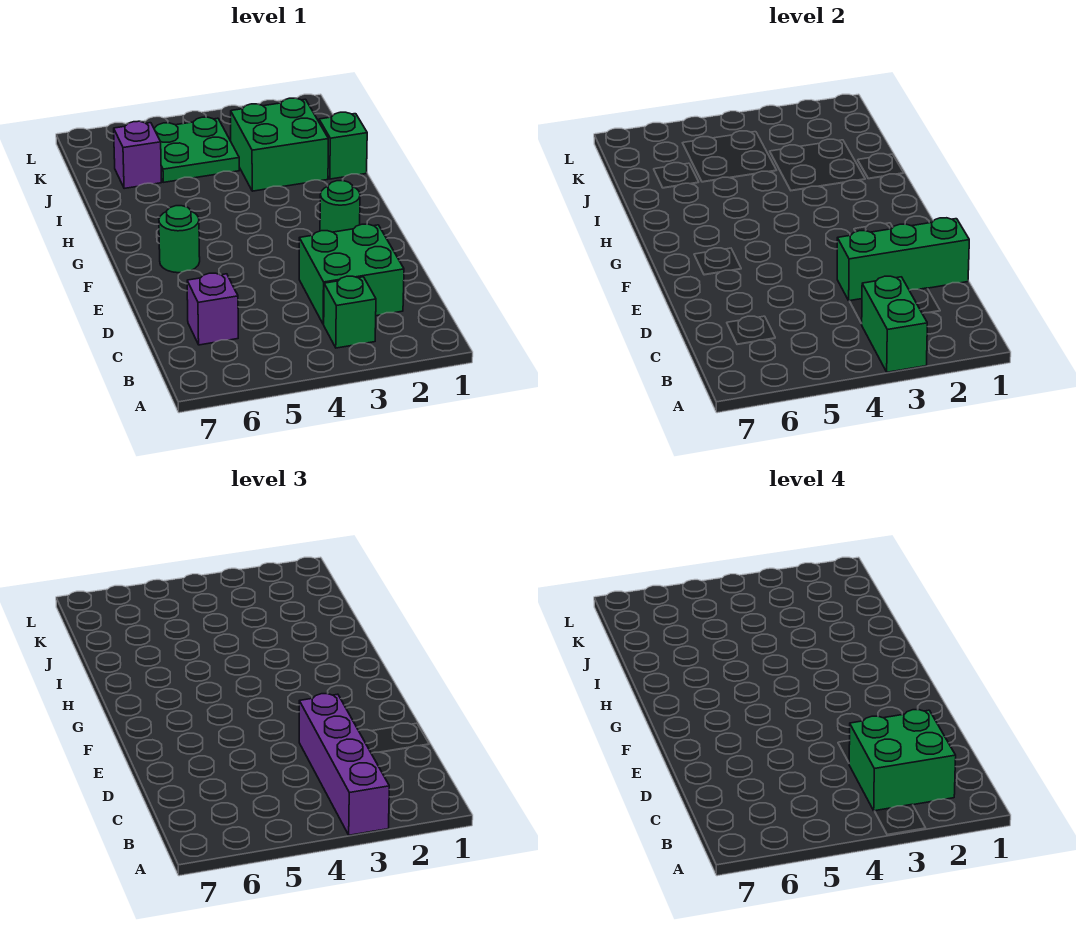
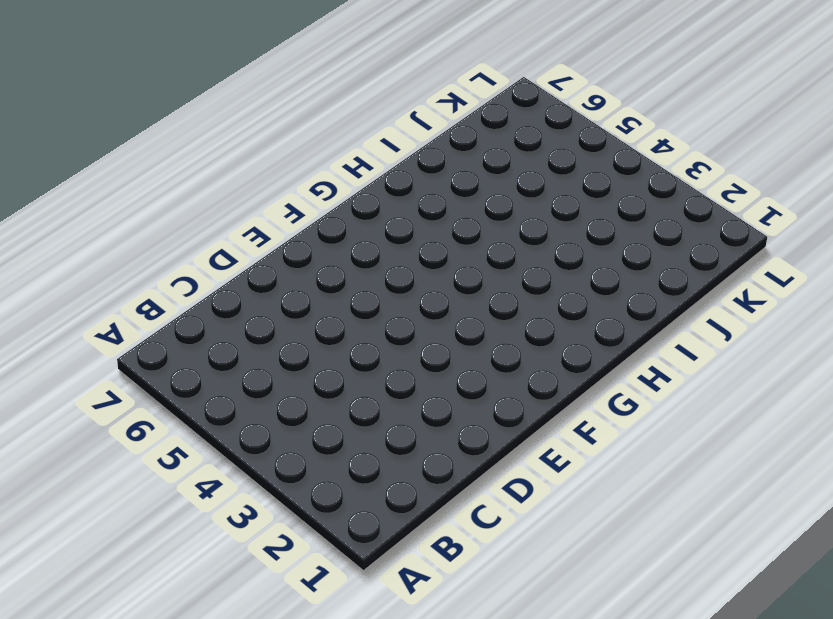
none -> green brick B3 level 1
none -> green brick C2:D3 level 1
none -> purple brick C6 level 1

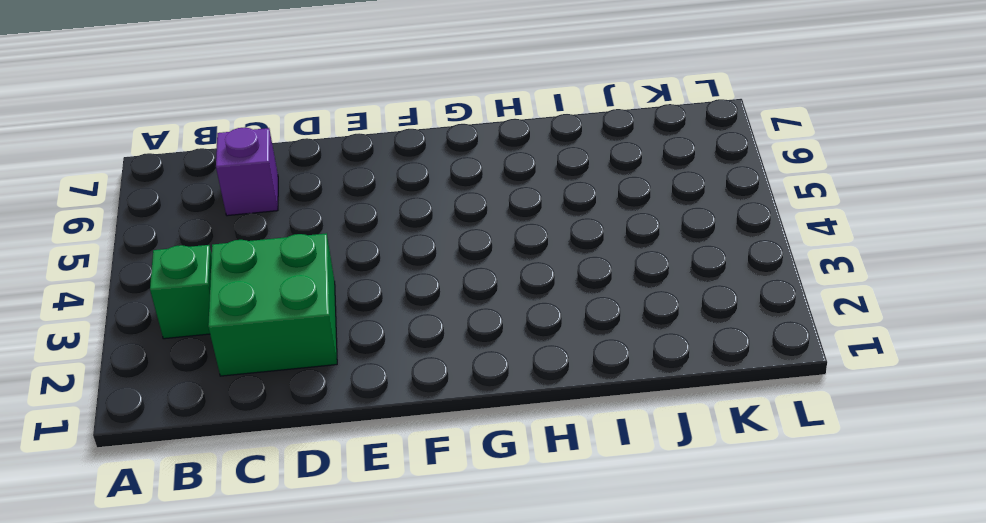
none -> green round brick F2 level 1
none -> green round brick F6 level 1
none -> green brick I1 level 1

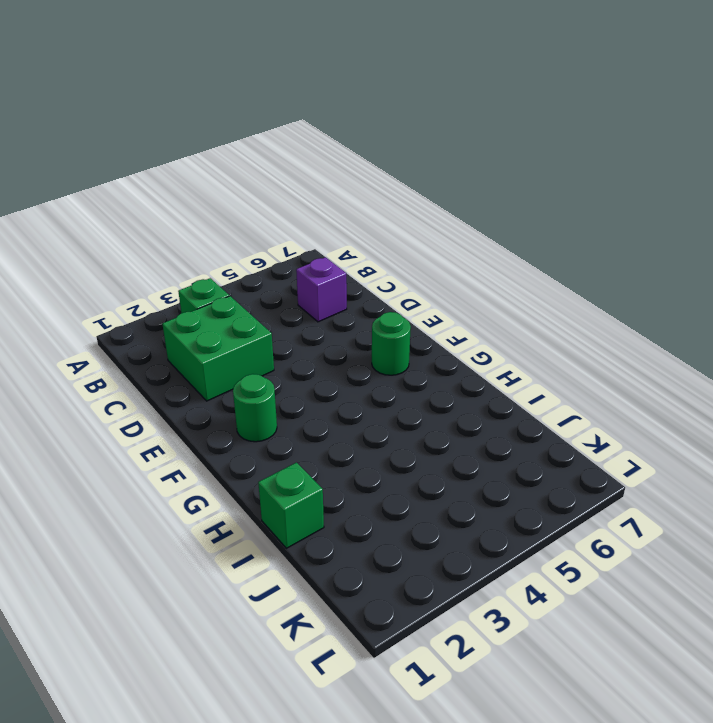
none -> green brick I2:J3 level 1
none -> green plate J4:K5 level 1
none -> purple brick J6 level 1

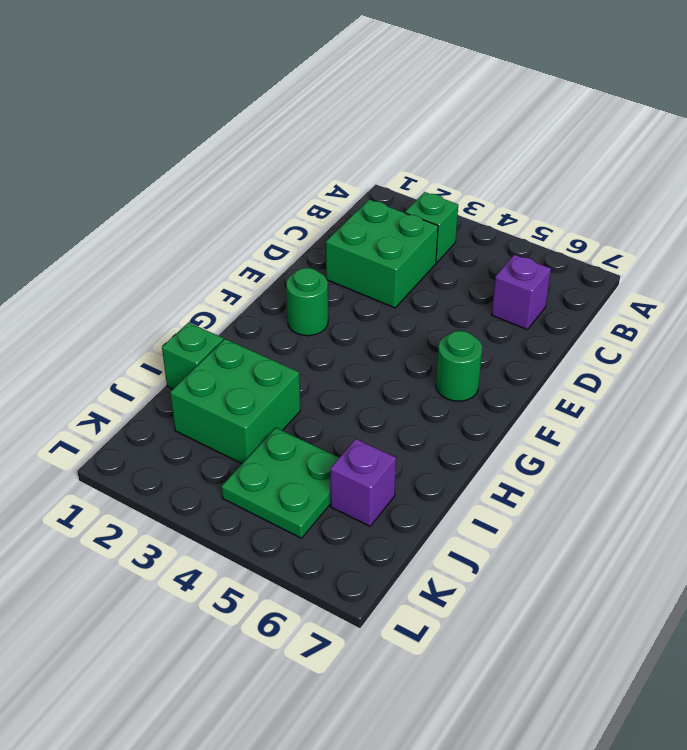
none -> green brick A3:B3 level 2
none -> green brick D1:D3 level 2
none -> purple brick A3:D3 level 3

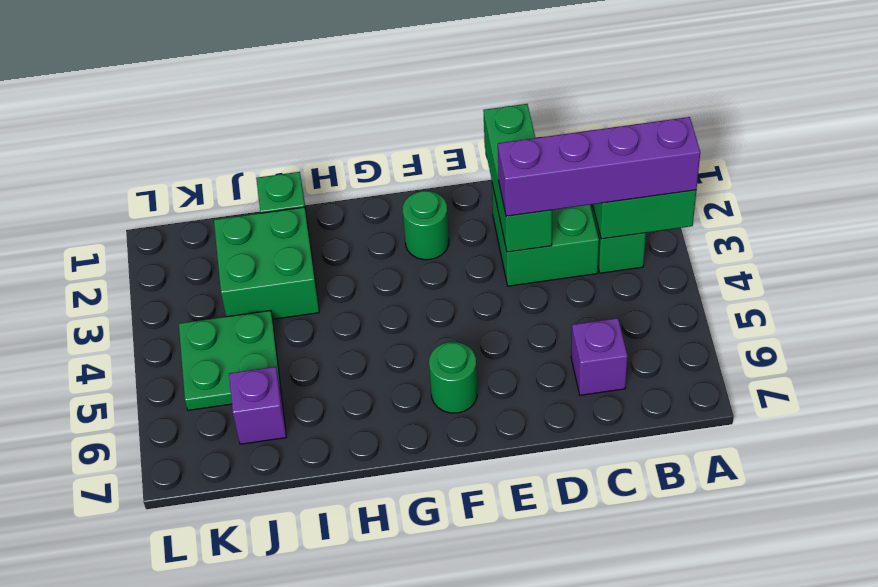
none -> green brick B2:C3 level 4

